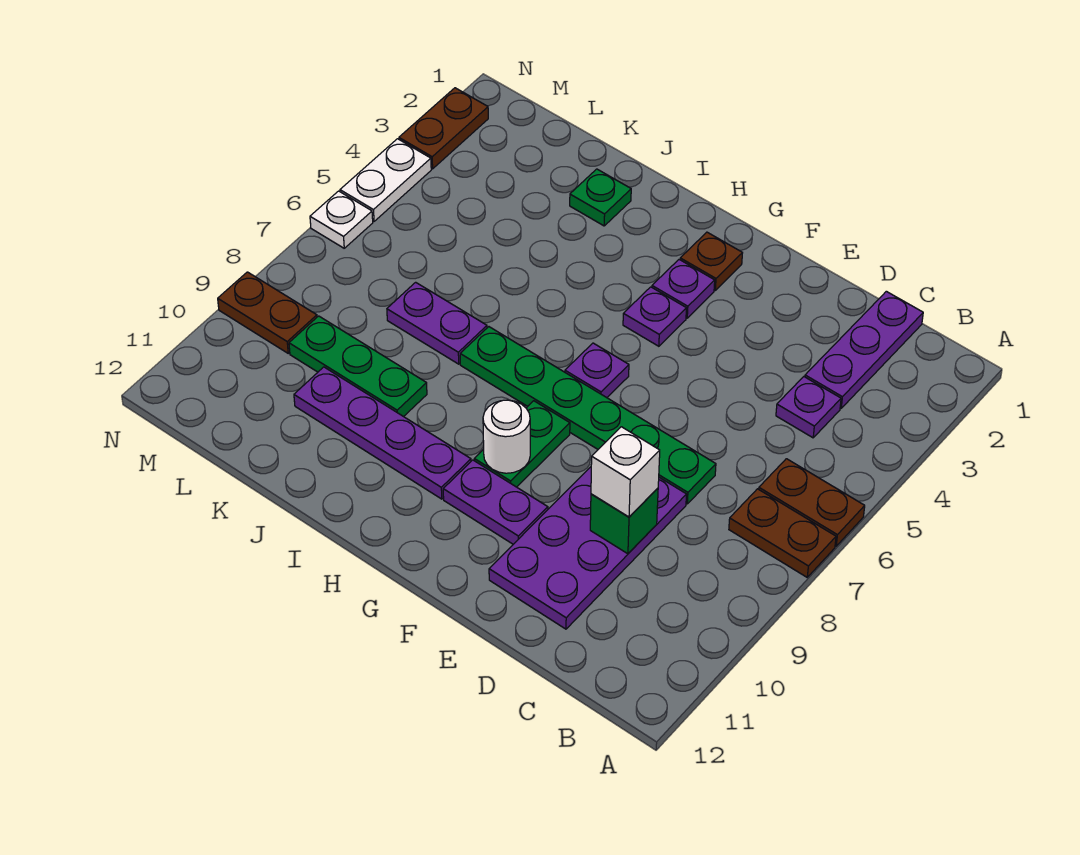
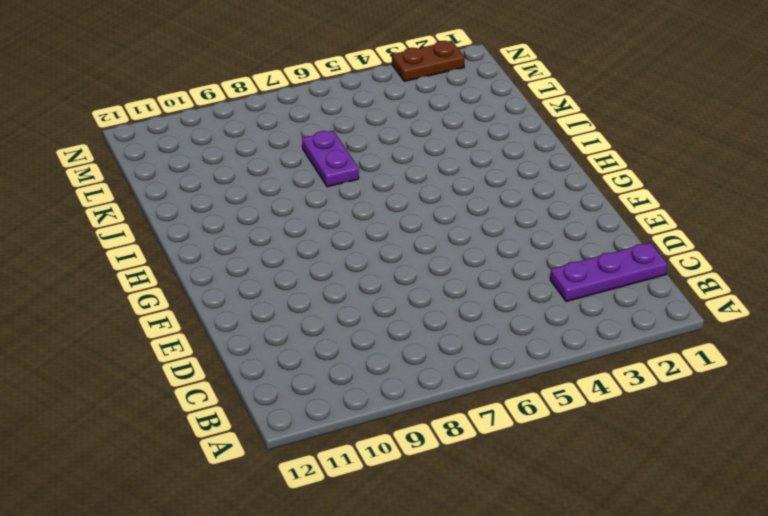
none -> brown plate A6:B6 level 1
none -> brown plate A7:B7 level 1
none -> purple plate C4 level 1

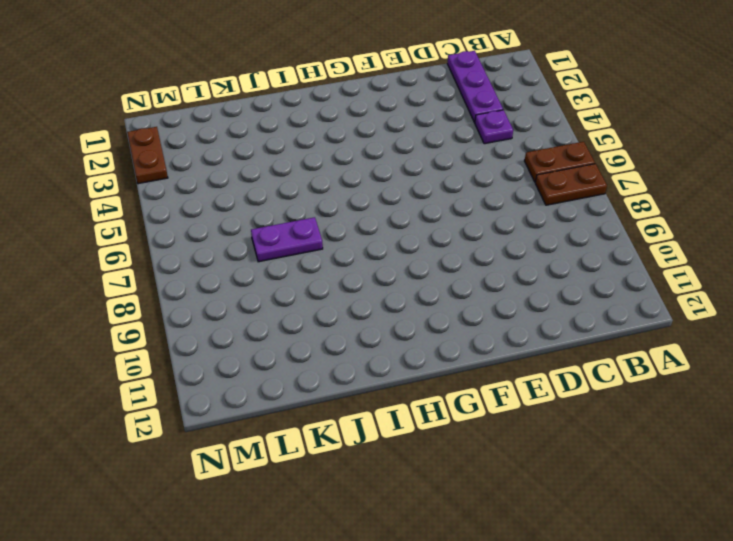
none -> green plate D7:I7 level 1
none -> purple plate D8:E11 level 1
none -> purple plate F10:G10 level 1

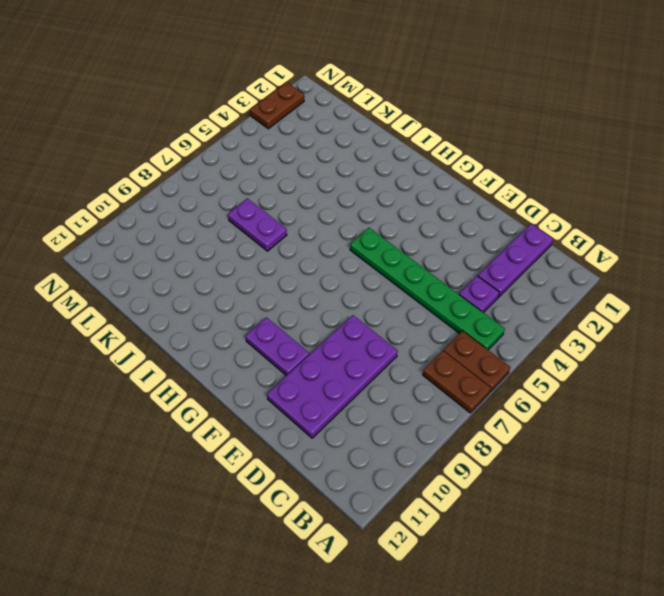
green plate B5:G5 level 1 -> green plate D7:I7 level 1
none -> brown plate G2 level 1
none -> purple plate G3 level 1
none -> purple plate G4 level 1

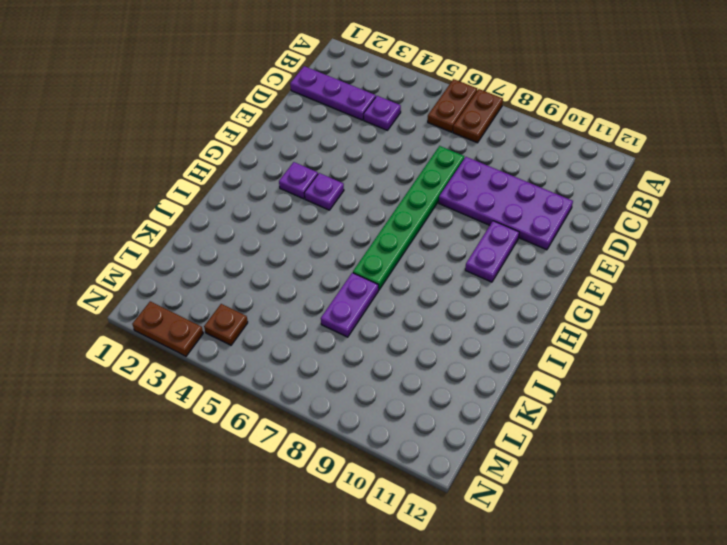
brown plate M4 level 1 -> brown plate G2 level 1
none -> purple plate G6 level 1
none -> green plate G8:G9 level 1
none -> purple plate H10:K10 level 1

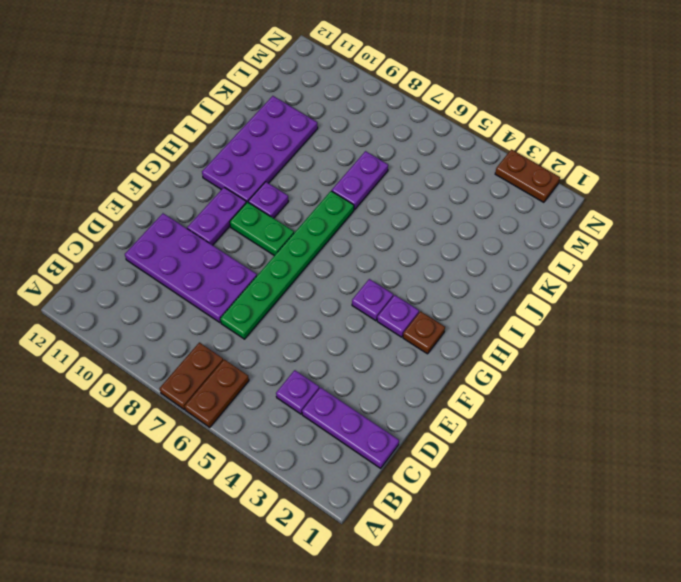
purple plate H9 level 1 -> purple plate G6 level 1
purple plate H10:K11 level 1 -> purple plate H10:K10 level 1
none -> green plate J2 level 1
none -> green plate J9:L9 level 1
none -> brown plate M9:N9 level 1

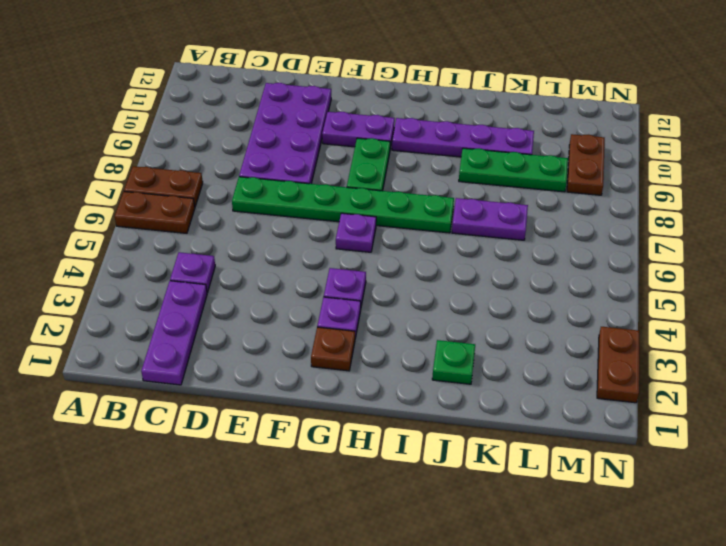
brown plate M9:M10 level 1 -> brown plate M9:N9 level 1
none -> white plate N4:N5 level 1
none -> white plate N6 level 1
none -> green brick D9 level 2

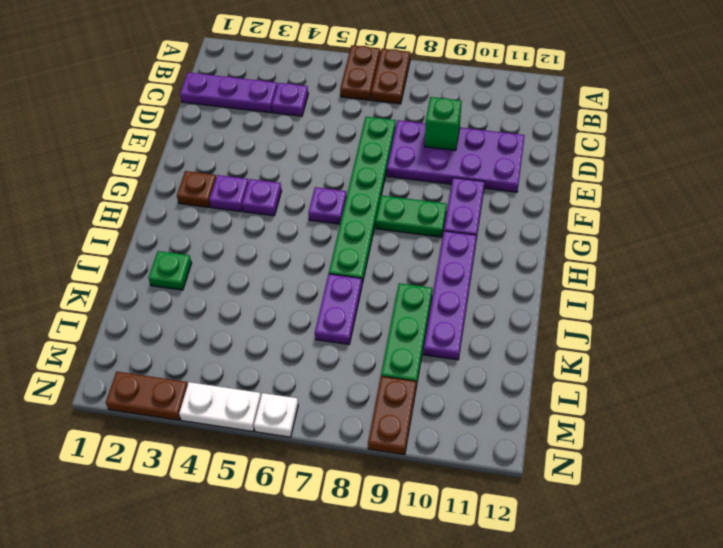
none -> white round brick G9 level 2
none -> white brick D9 level 3

